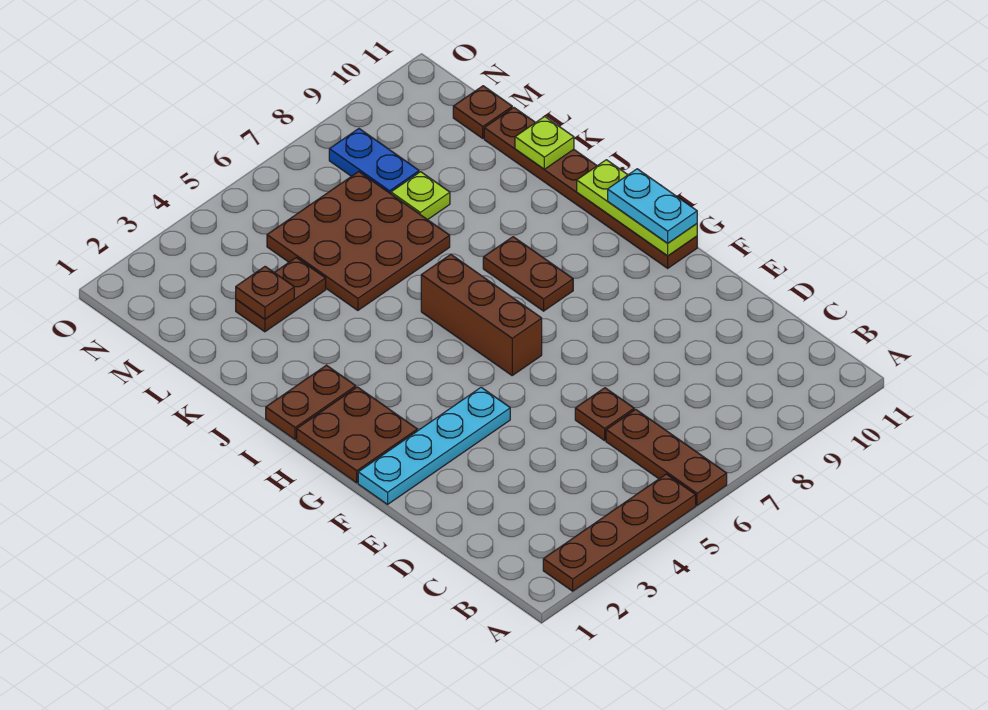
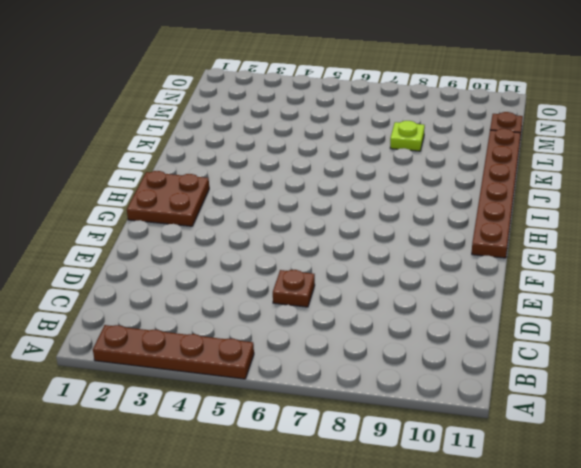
none -> brown plate A6:C6 level 1
none -> cyan plate F1:F4 level 1
none -> brown brick G6:I6 level 1

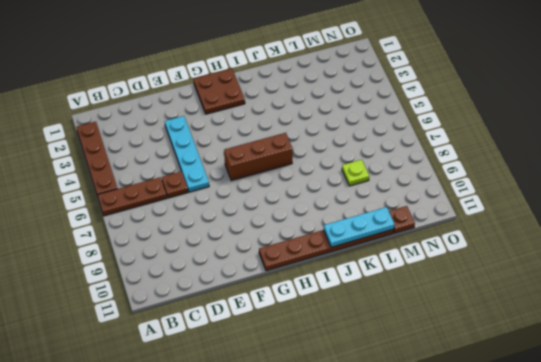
cyan plate E3:E6 level 1 -> cyan plate F1:F4 level 1
cyan plate J11:L11 level 2 -> lime plate K11 level 2
none -> brown plate H8:I8 level 1
none -> brown plate I1:I2 level 1
none -> brown plate K5:M7 level 1

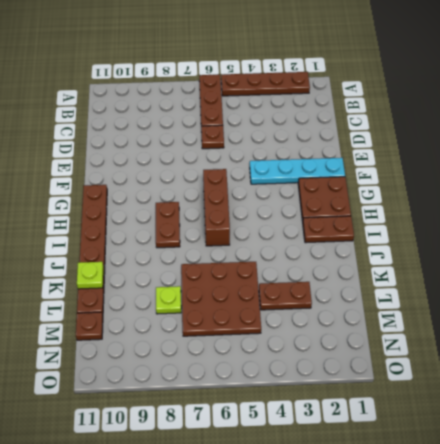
none -> blue plate M8:N8 level 1
none -> lime plate G11:I11 level 2
none -> brown plate L3 level 2

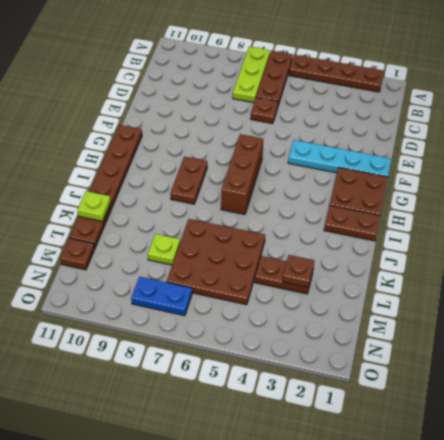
lime plate A7:C7 level 1 -> lime plate G11:I11 level 2
blue plate N7:N8 level 1 -> blue plate M8:N8 level 1
none -> cyan plate G11:H11 level 3

